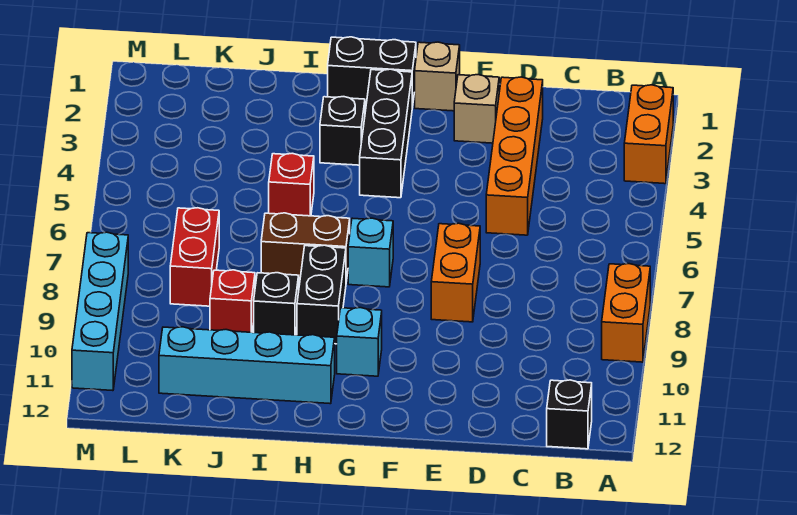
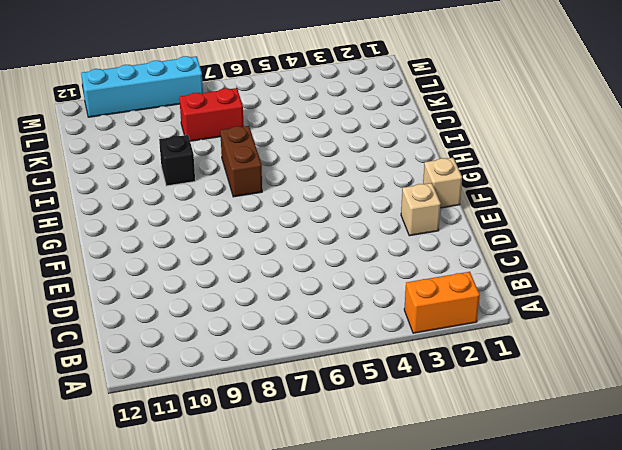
none -> orange brick A8:A9 level 1
none -> black brick B12 level 1
none -> orange brick D2:D5 level 1

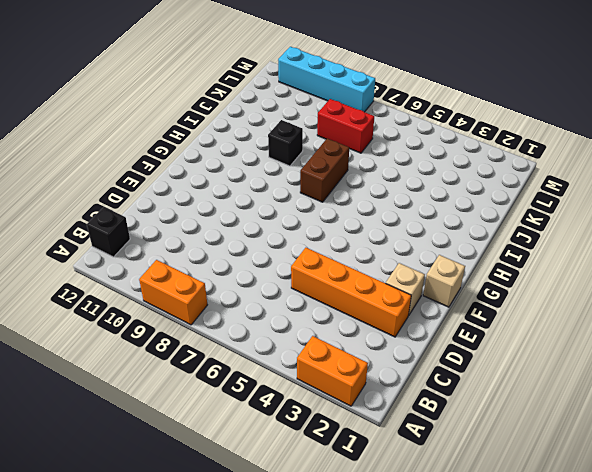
none -> orange brick E7:E8 level 1
none -> black brick G1:H1 level 1
none -> black brick G2:G4 level 1

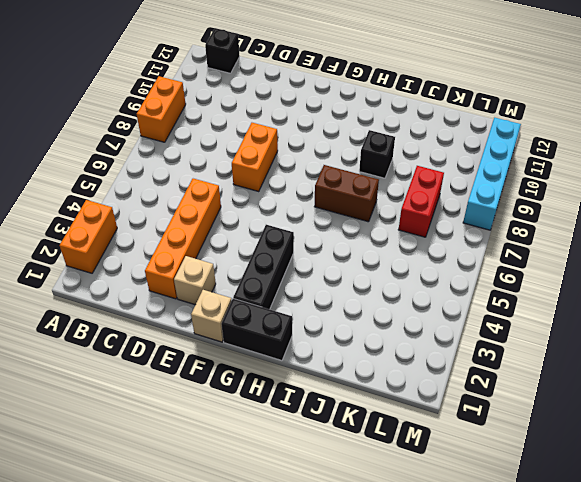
none -> cyan brick G7 level 1
none -> cyan brick G10 level 1
none -> black brick H3 level 1

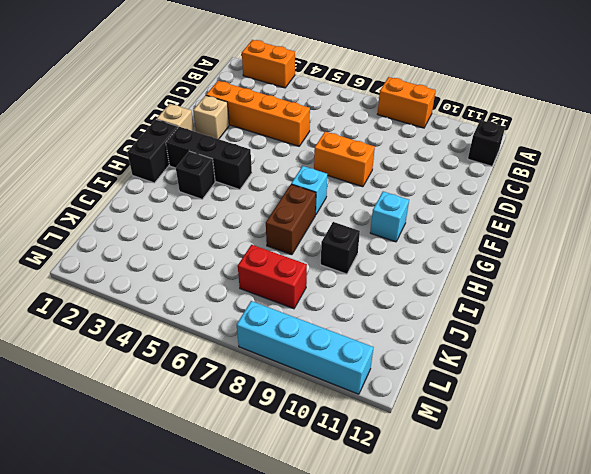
none -> black brick H8:H9 level 1
none -> cyan brick H11:K11 level 1
none -> red brick I5 level 1

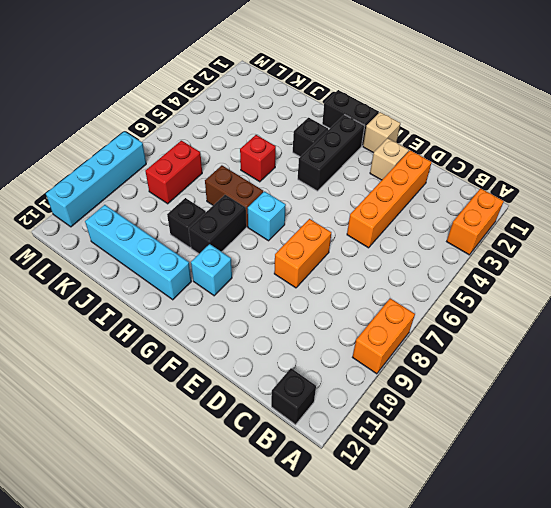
none -> red brick J9 level 1

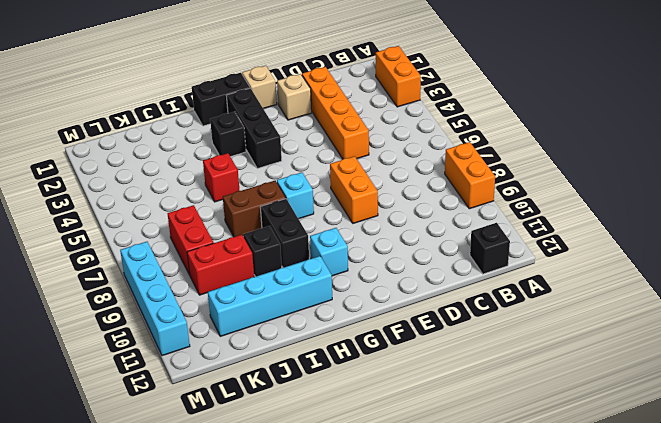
red brick J9:K9 level 1 -> red brick J9 level 1

